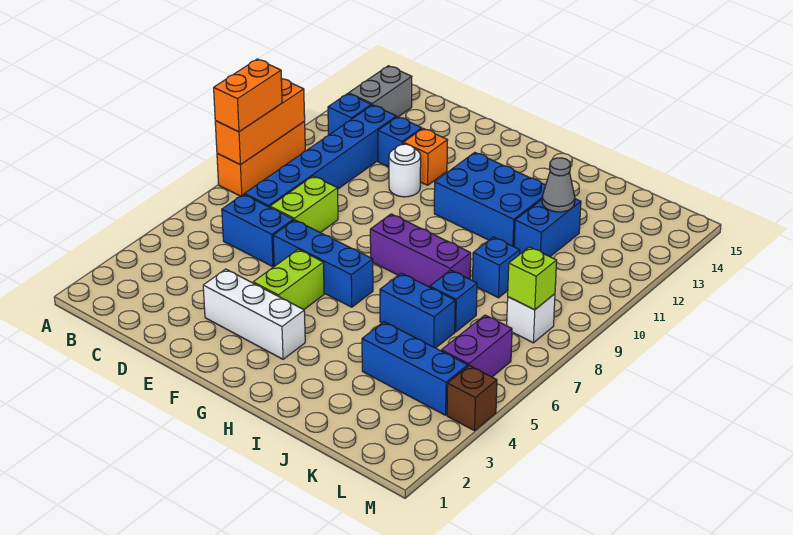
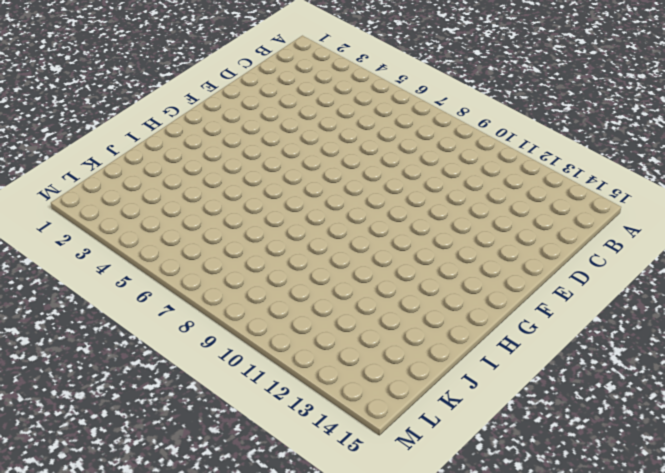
none -> orange brick A8:A10 level 1
none -> blue brick B12 level 1
none -> grey brick B13:B14 level 1

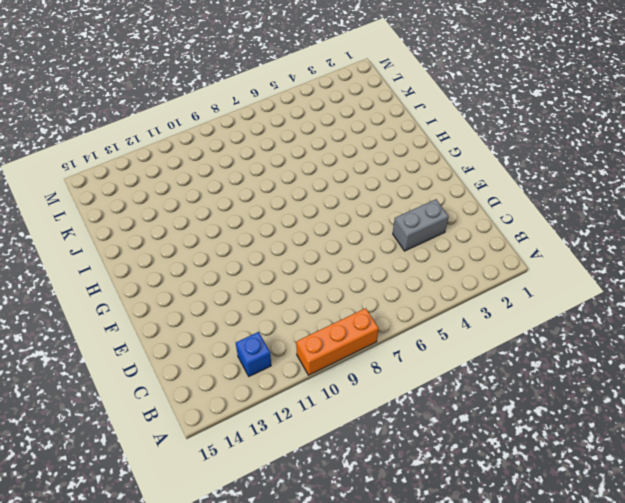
grey brick D3:D4 level 1 -> grey brick B13:B14 level 1
none -> blue brick C6:D6 level 1
none -> blue brick C7:C12 level 1
none -> lime brick D7:D8 level 1

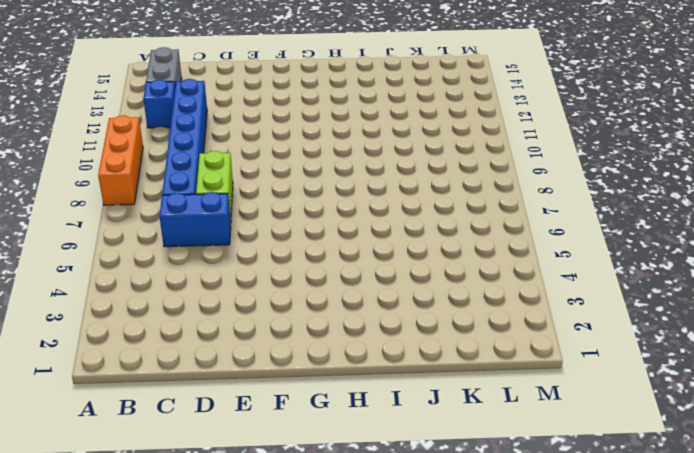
none -> blue brick D12 level 1
none -> white brick E3:G3 level 1
none -> blue brick E6:G6 level 1

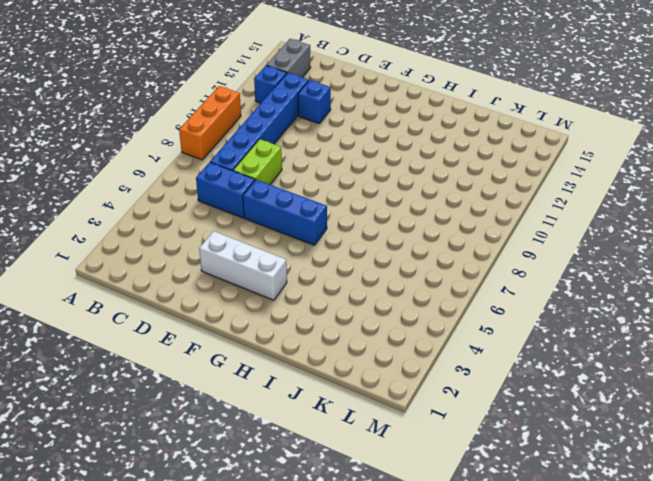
none -> white round brick E11 level 1
none -> orange brick E12 level 1
none -> lime brick F4:F5 level 1

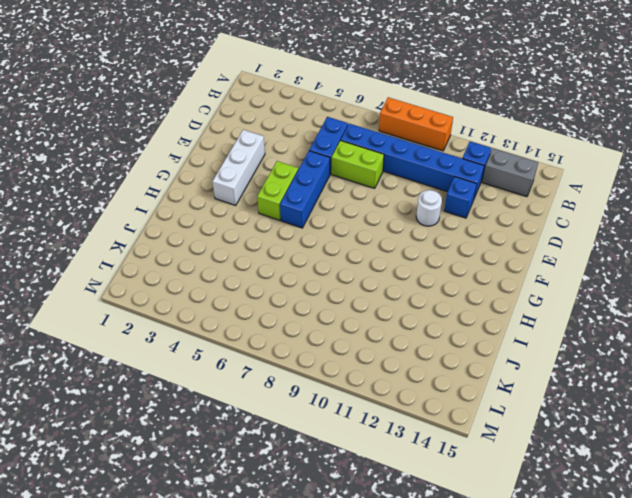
lime brick F5:G5 level 1 -> lime brick F4:F5 level 1
none -> orange brick E12 level 1
none -> purple brick G8:I8 level 1
none -> blue brick G11:I12 level 1

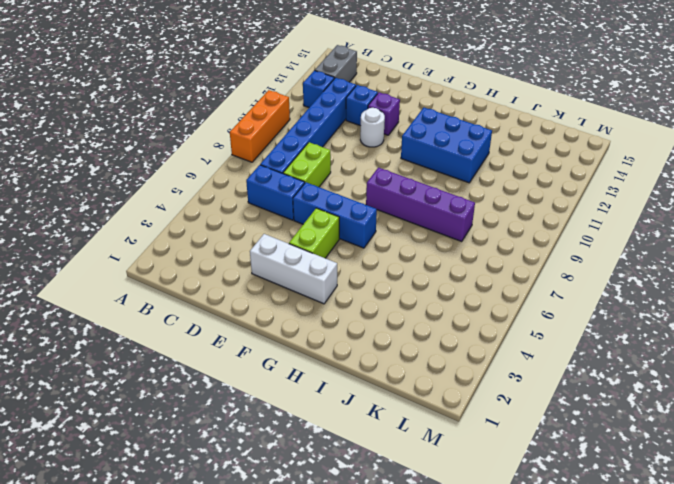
purple brick E12 level 1 -> orange brick E12 level 1
purple brick G8:J8 level 1 -> purple brick G8:I8 level 1
none -> blue brick I6:J6 level 1
none -> blue brick J4:L4 level 1
none -> blue brick J7 level 1

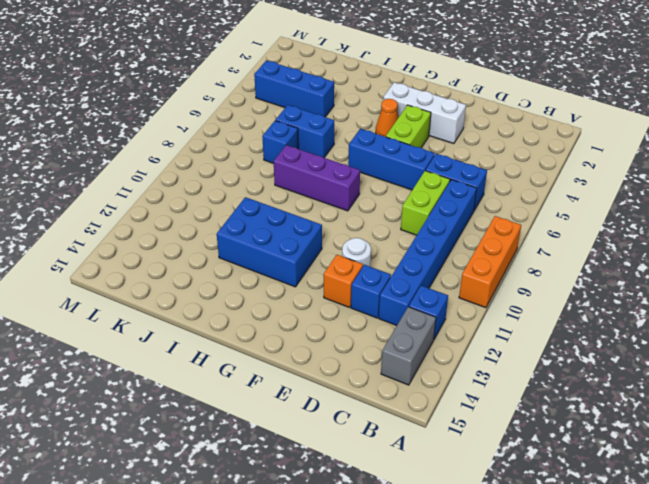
orange cone G4 level 1 -> none
none -> blue brick J9 level 1
none -> blue brick J11:J12 level 1
none -> purple brick L5:L6 level 1

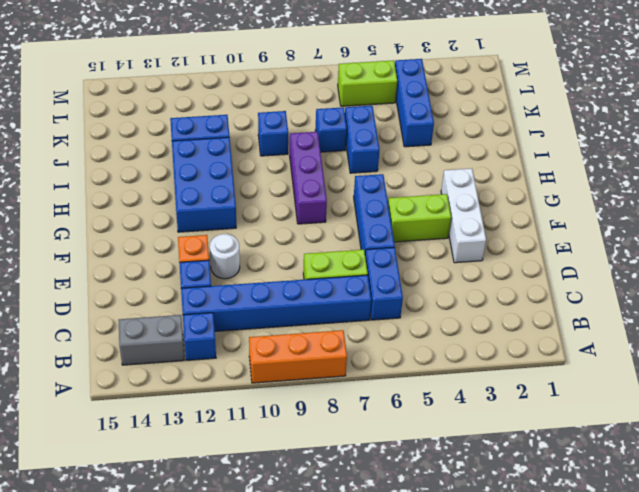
lime brick L5:L6 level 1 -> purple brick L5:L6 level 1
none -> white brick L8 level 1
none -> brown brick M4 level 1
none -> orange brick A8:A10 level 2

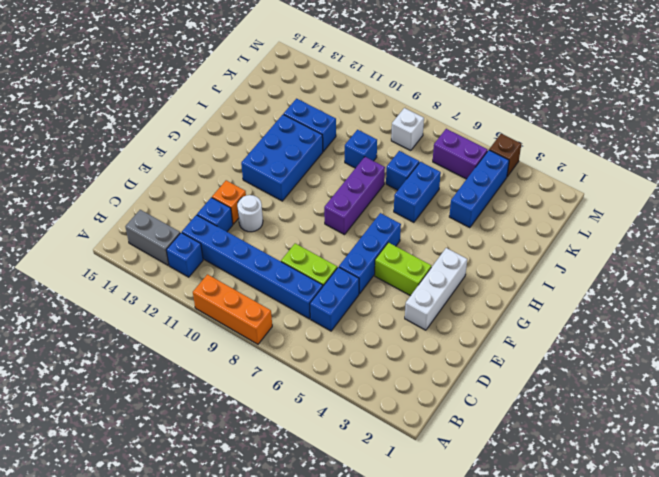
none -> orange brick A8:A10 level 2
none -> grey cone J12 level 2
none -> lime brick L8 level 2

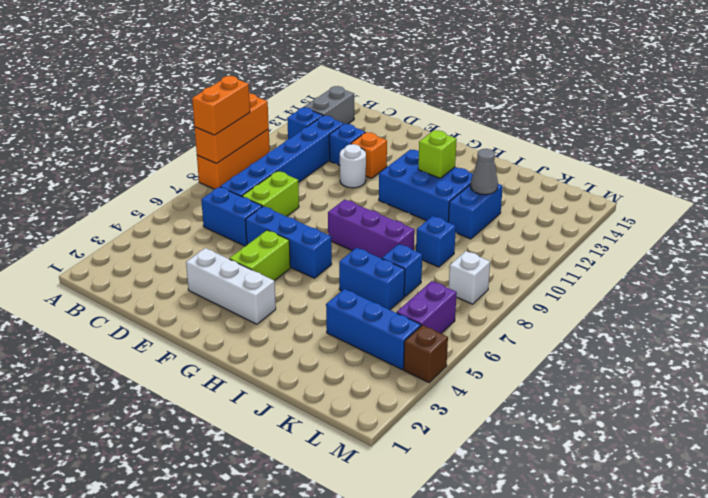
lime brick H12 level 2 -> lime brick L8 level 2

